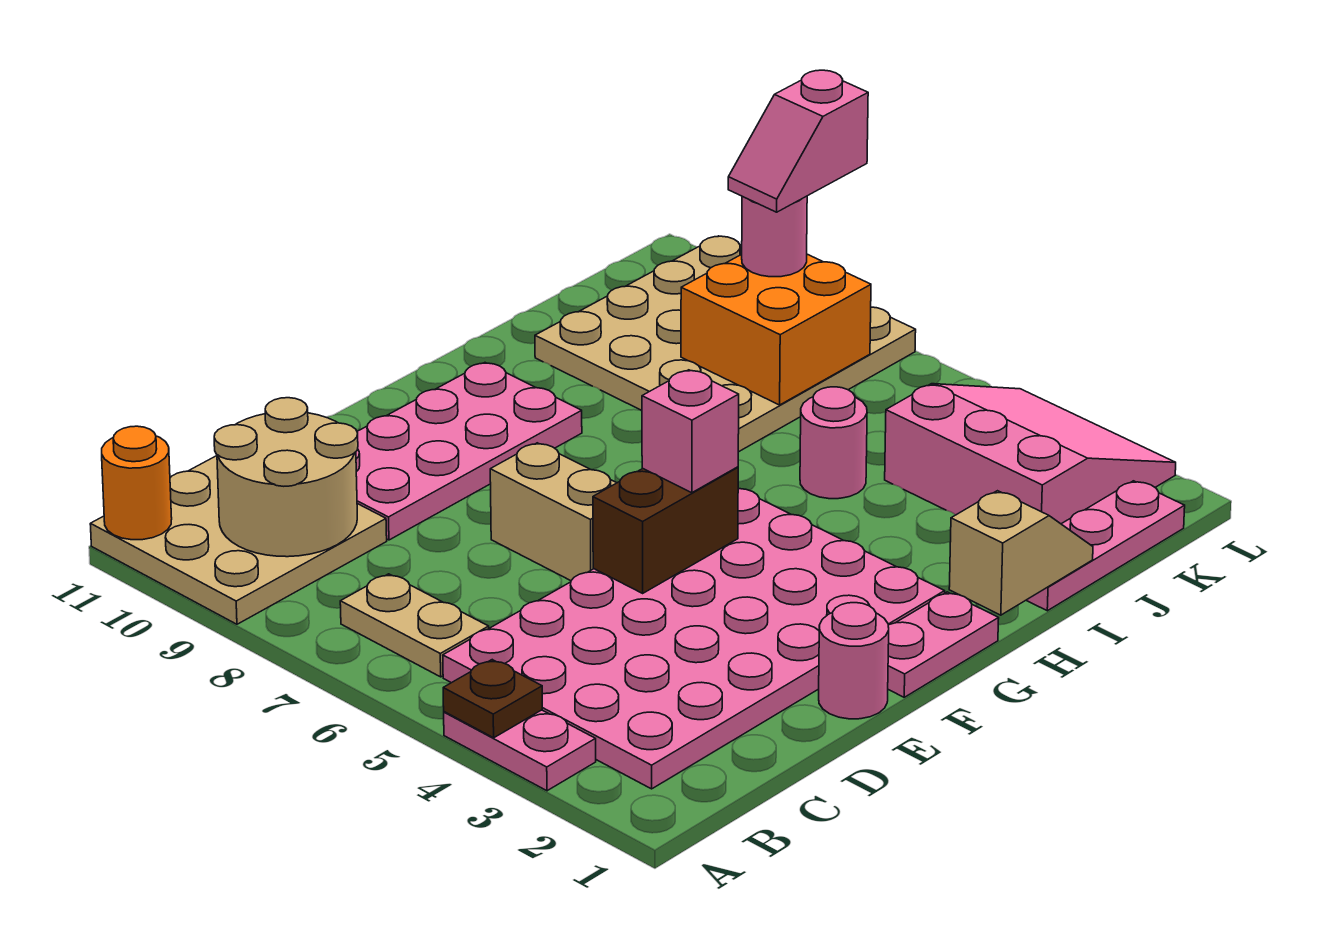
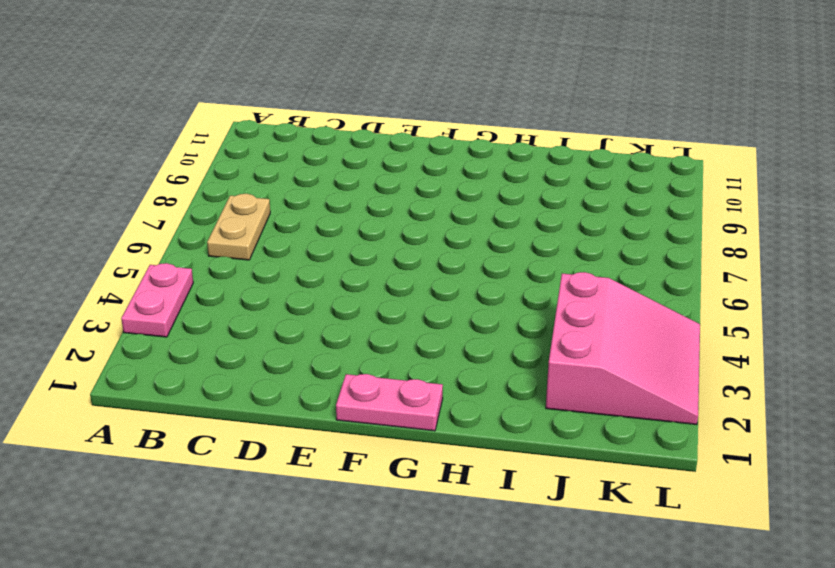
none -> tan plate A9:C11 level 1
none -> pink plate B2:G5 level 1
none -> pink plate D9:G10 level 1

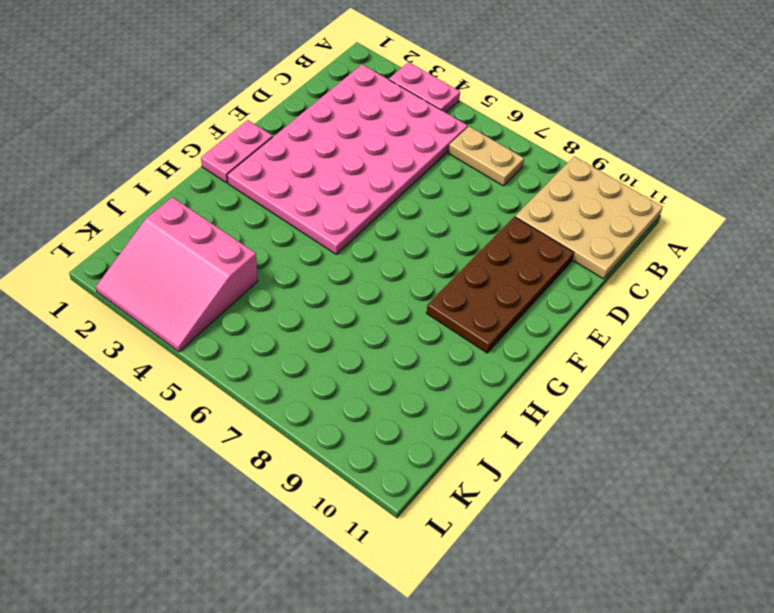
brown plate D9:G10 level 1 -> pink plate D9:G10 level 1
none -> pink round brick E1 level 1
none -> tan brick E6:E7 level 1
none -> pink plate I1:K1 level 1

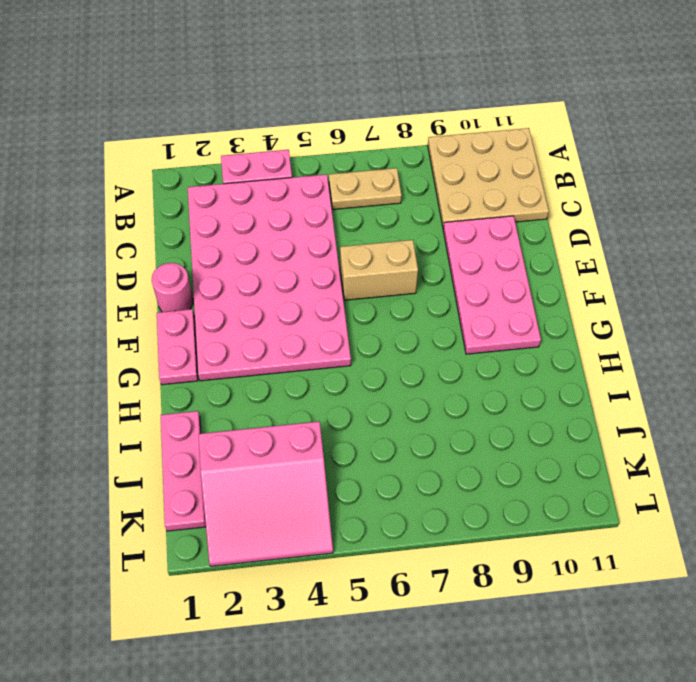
none -> pink round brick I5 level 1
none -> tan plate I7:L10 level 1
none -> brown plate A4 level 2

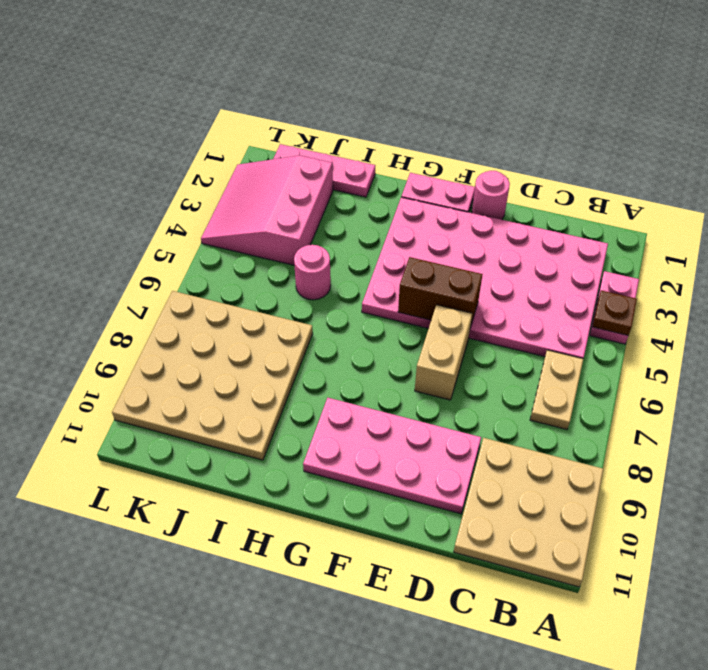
none -> orange round brick A11 level 2
none -> tan round brick B9:C10 level 2
none -> tan slope H1:I1 level 2 top H

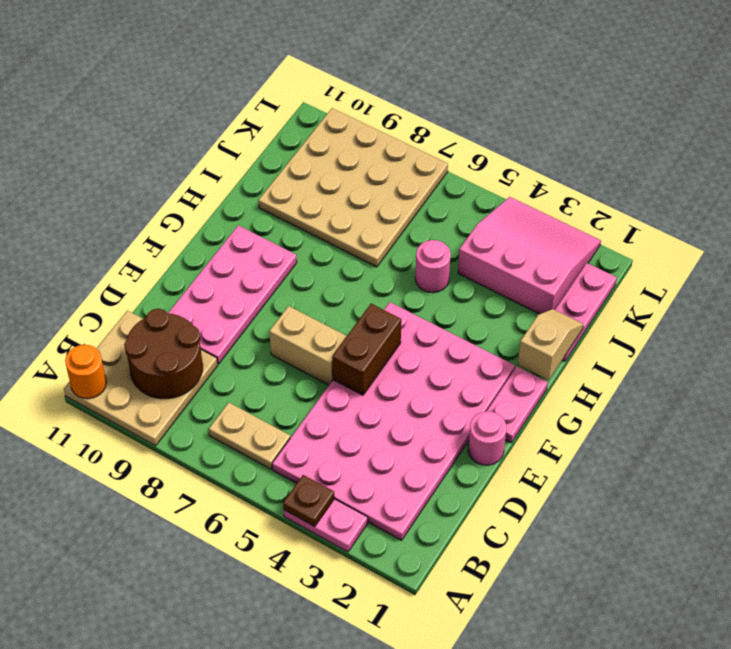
brown round brick B9:C10 level 2 -> tan round brick B9:C10 level 2
none -> orange brick J7:K8 level 2
none -> pink brick F5 level 3
none -> pink round brick K8 level 3

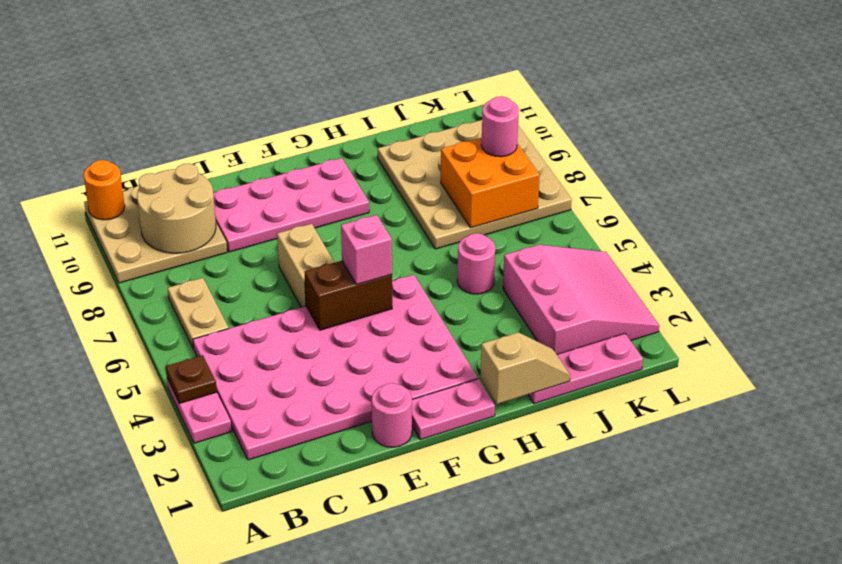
none -> pink slope K8:L8 level 4 top L

